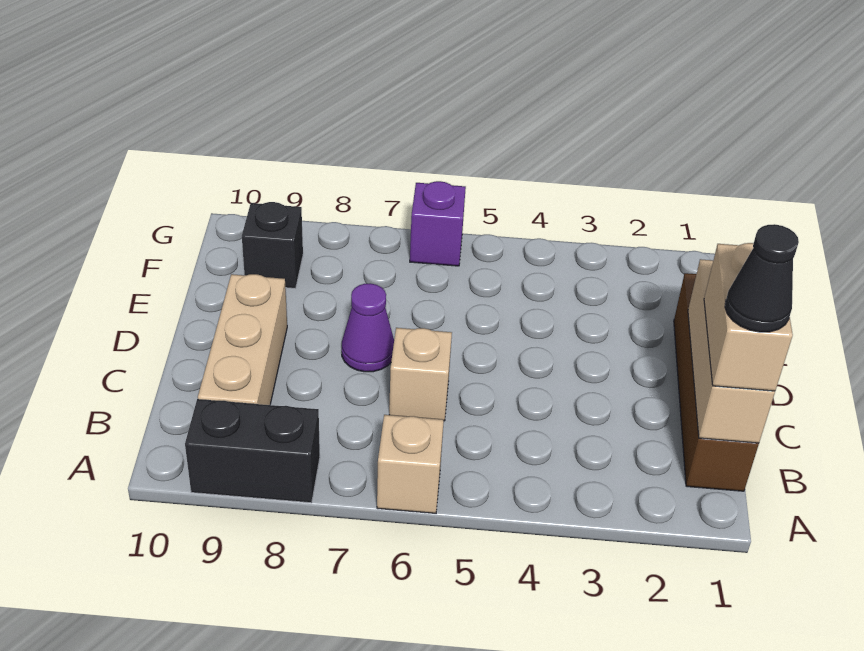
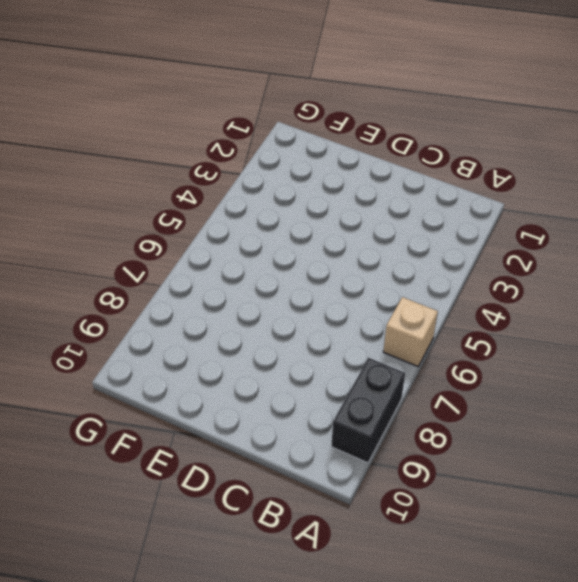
none -> brown brick B1:E1 level 1
none -> tan brick B9:D9 level 1

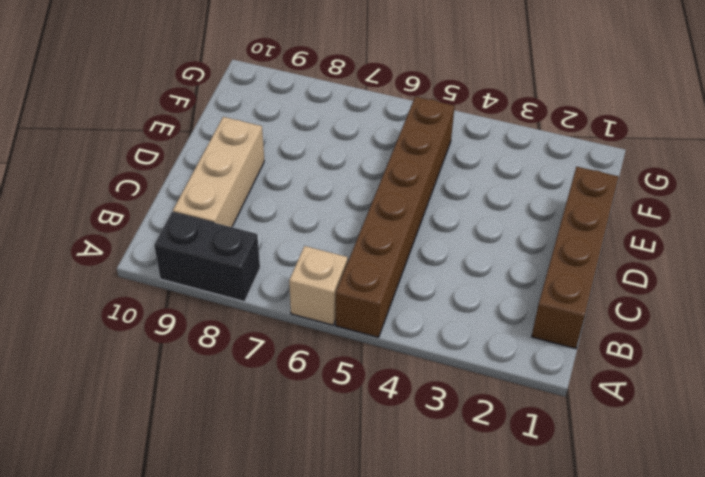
brown brick A5:F5 level 1 -> none
none -> tan brick C6 level 1
none -> purple cone D7 level 1

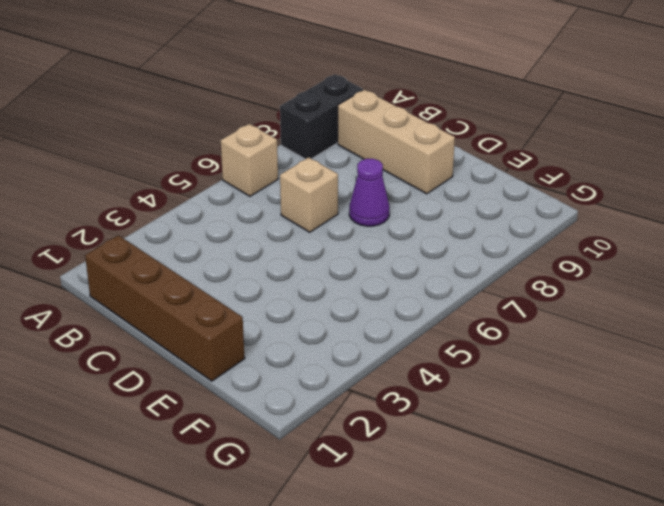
none -> black brick F9 level 1
none -> purple brick G6 level 1

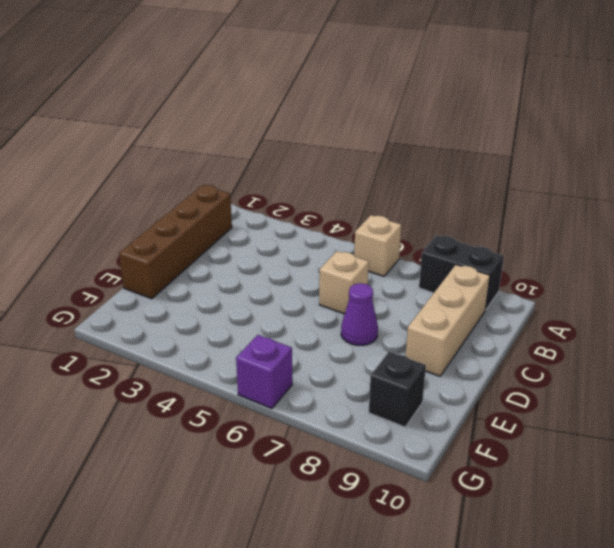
none -> tan brick B1:D1 level 2
none -> tan brick B1:C1 level 3

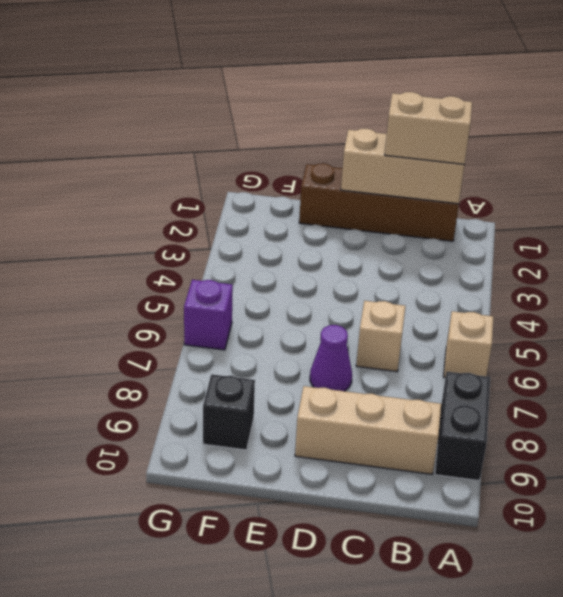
none -> black cone B1 level 4

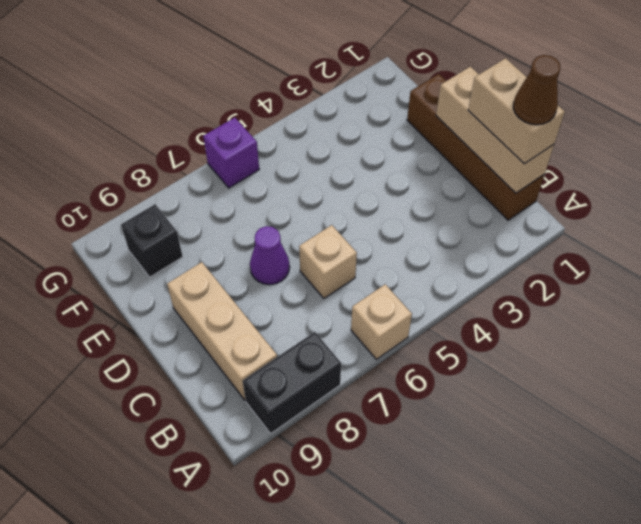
brown cone B1 level 4 -> black cone B1 level 4

